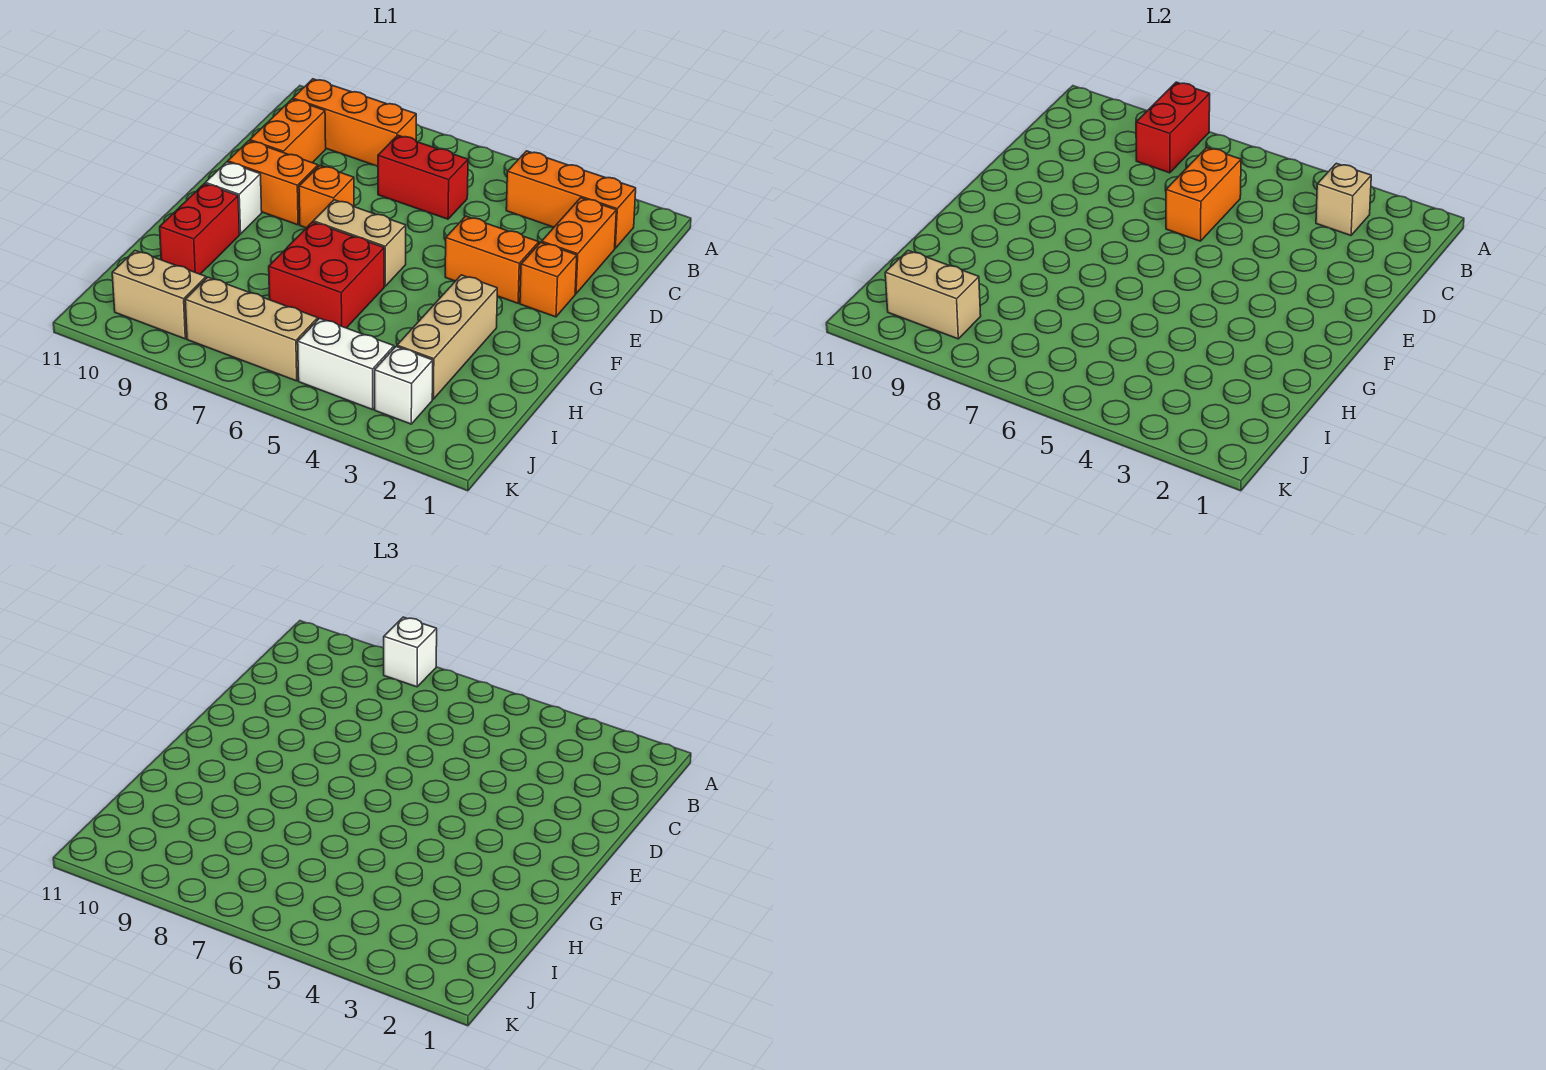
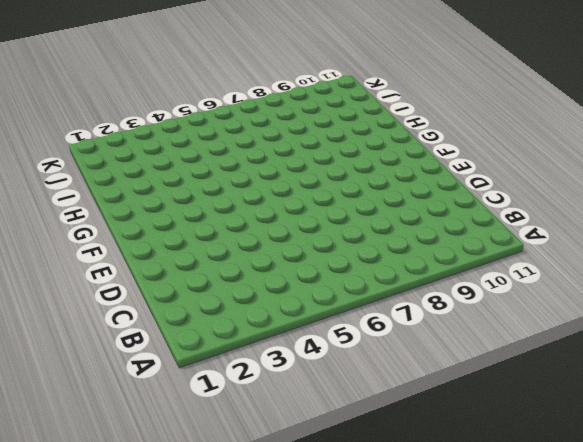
none -> orange brick B2:B4 level 1
none -> orange brick B8:B10 level 1
none -> orange brick C2:D2 level 1

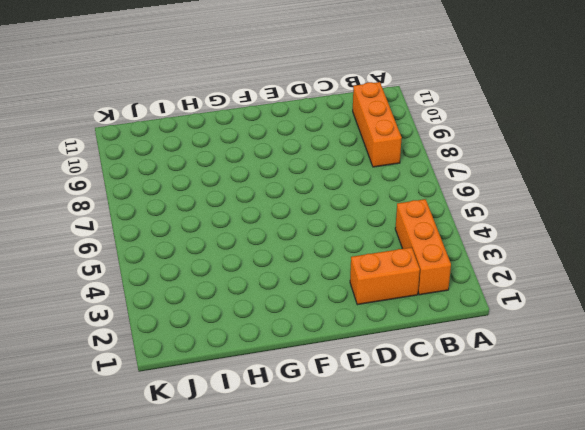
none -> red brick C6:C7 level 1
none -> orange brick C10:D10 level 1
none -> orange brick E2 level 1

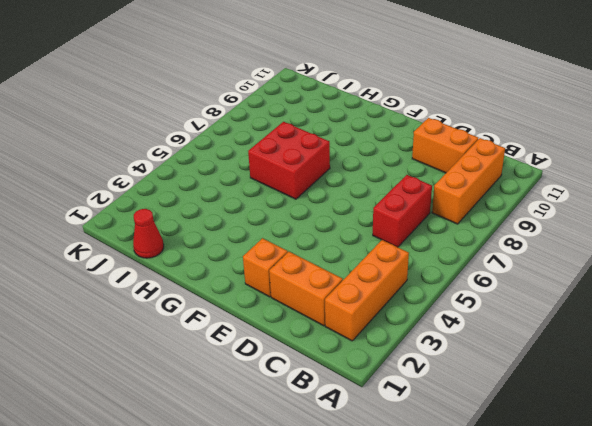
red cone I1 level 1 -> none
none -> orange brick E3:E4 level 1
none -> orange brick E8 level 1
none -> orange brick E9:E10 level 1

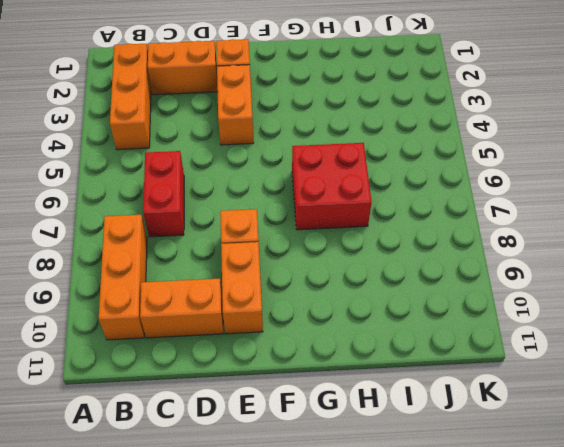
none -> tan brick F6:F7 level 1
none -> white brick F10 level 1
none -> tan brick G3:I3 level 1

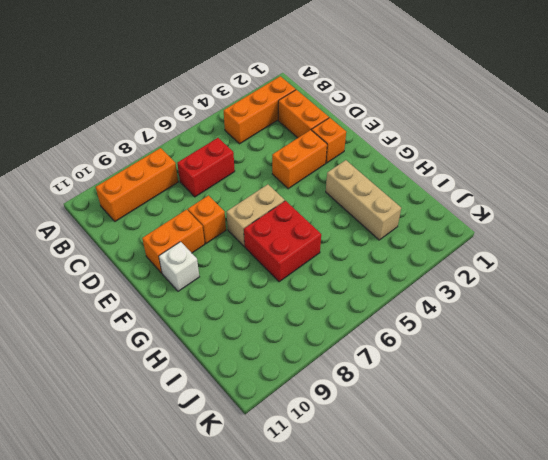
none -> orange brick C10:D10 level 1
none -> red brick G10:H10 level 1
none -> white brick J3 level 1

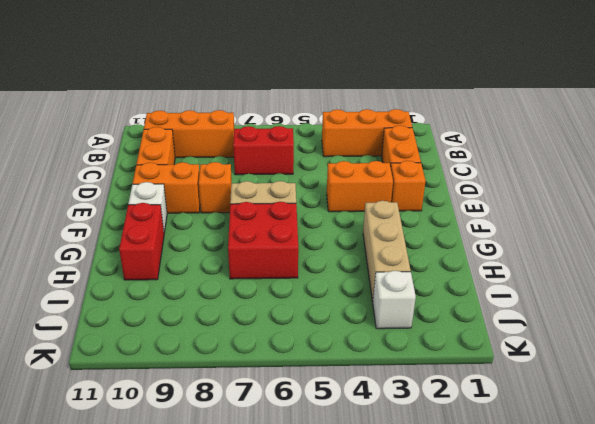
none -> white brick J4:J5 level 1
none -> tan brick J6:J8 level 1
none -> tan brick J9:J10 level 1

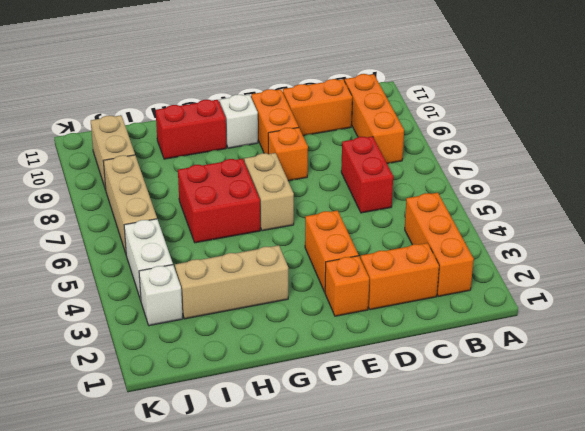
none -> red brick A8:B8 level 2
none -> tan brick B3 level 2
none -> orange brick C6:D6 level 2

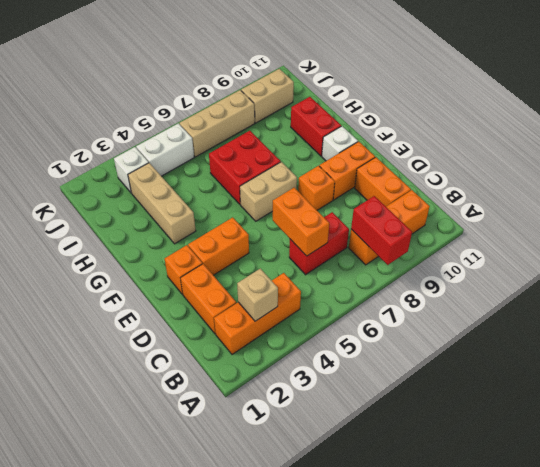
none -> tan brick J9:J10 level 2
none -> white brick A8 level 3

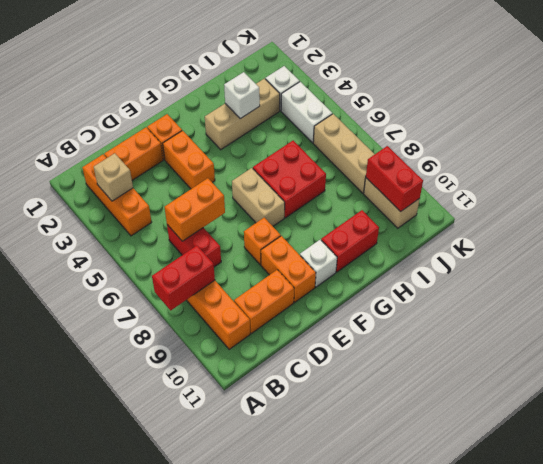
white brick H3 level 2 -> white brick A8 level 3
red brick J9:J10 level 2 -> tan brick J9:J10 level 2

